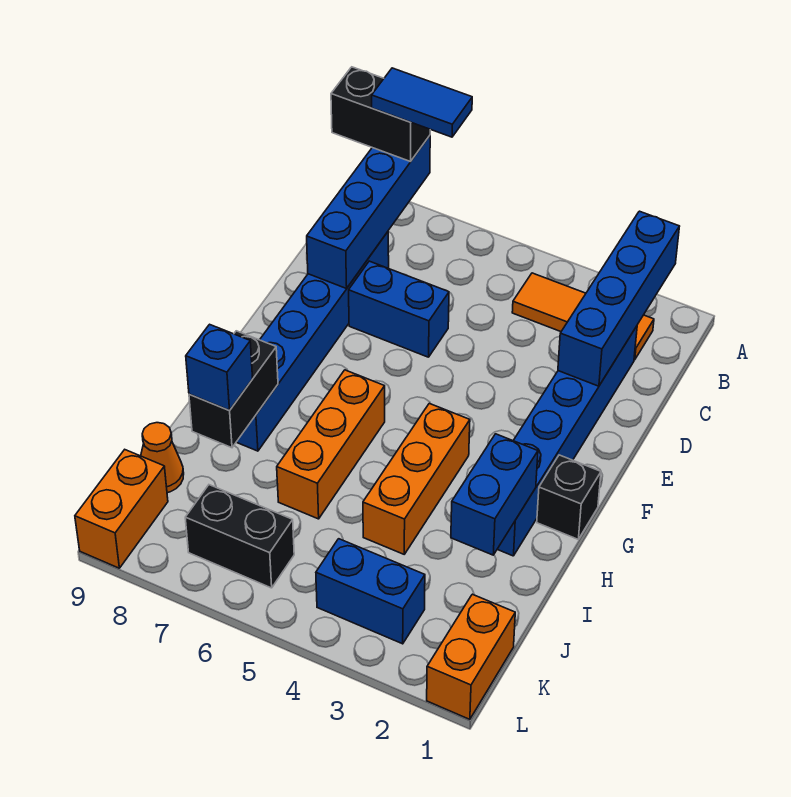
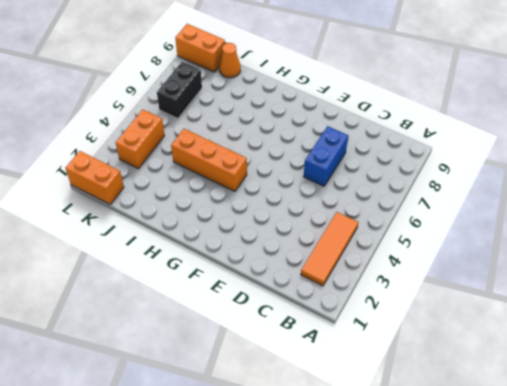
orange brick K3:K4 level 1 -> blue brick K3:K4 level 1
none -> blue brick C2:H2 level 1
none -> blue brick C8:H8 level 1
none -> black brick G1 level 1

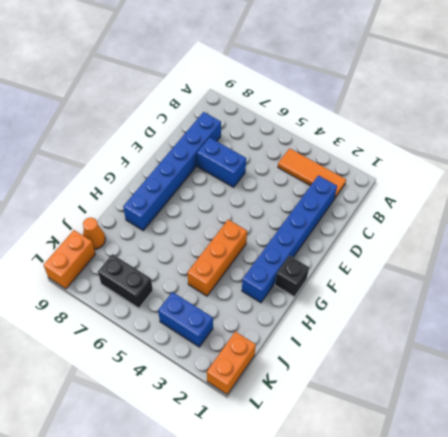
none -> orange brick G6:I6 level 1
none -> blue brick A2:D2 level 2
none -> blue brick A8:D8 level 2

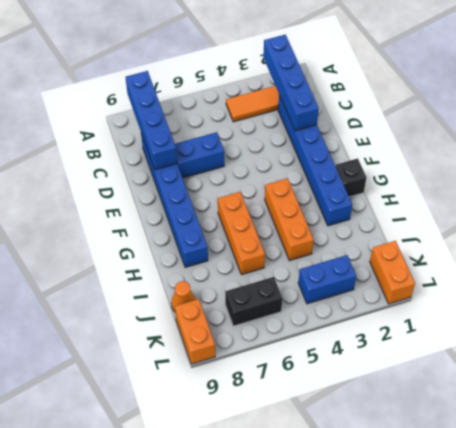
none -> blue brick H2:I2 level 2
none -> black brick H8:I8 level 2
none -> black brick A8:A9 level 3

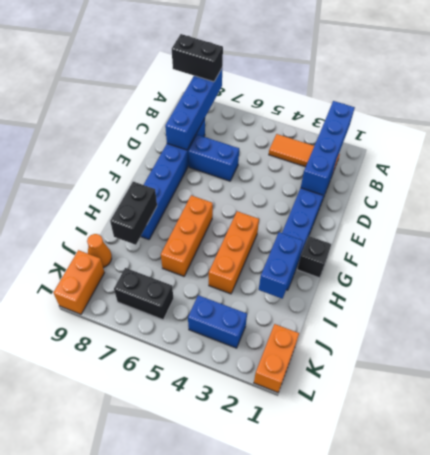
none -> blue brick I8 level 3
none -> blue tile A7:A8 level 4

